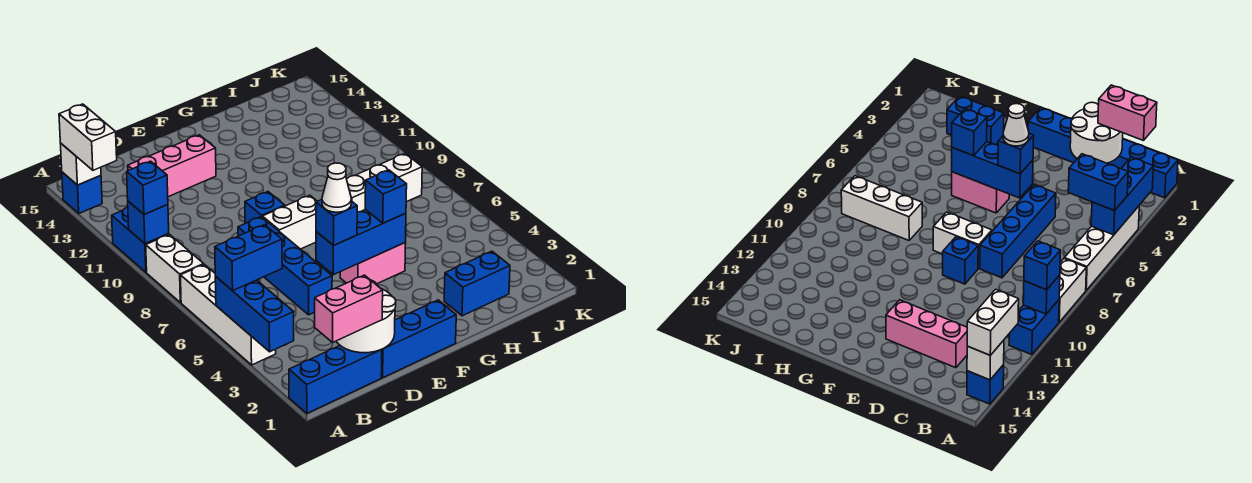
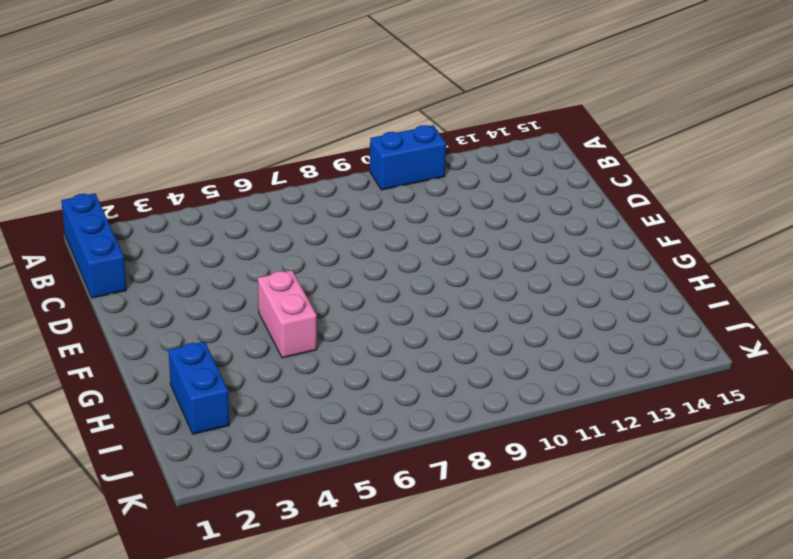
none -> white brick A4:A7 level 1
none -> white brick A8:A9 level 1
none -> blue brick A14 level 1

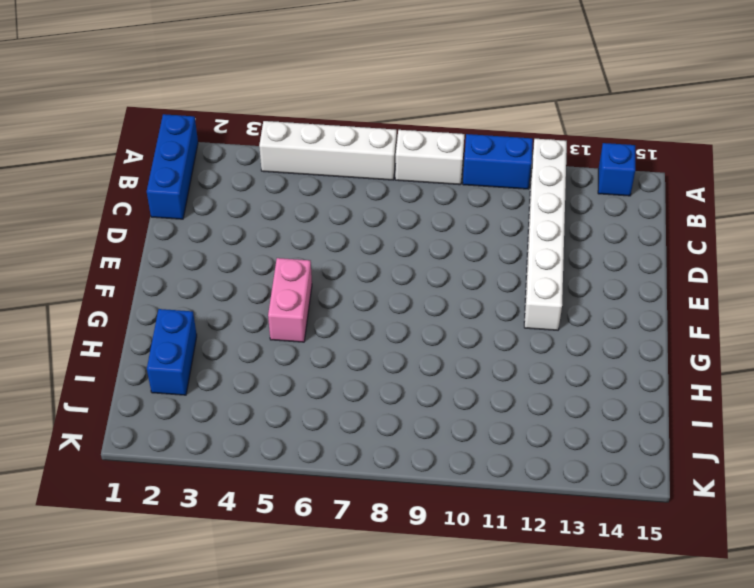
white brick A12:F12 level 1 -> none
none -> pink brick C13:E13 level 1
none -> blue brick D1:F1 level 1
none -> blue brick D5:D8 level 1

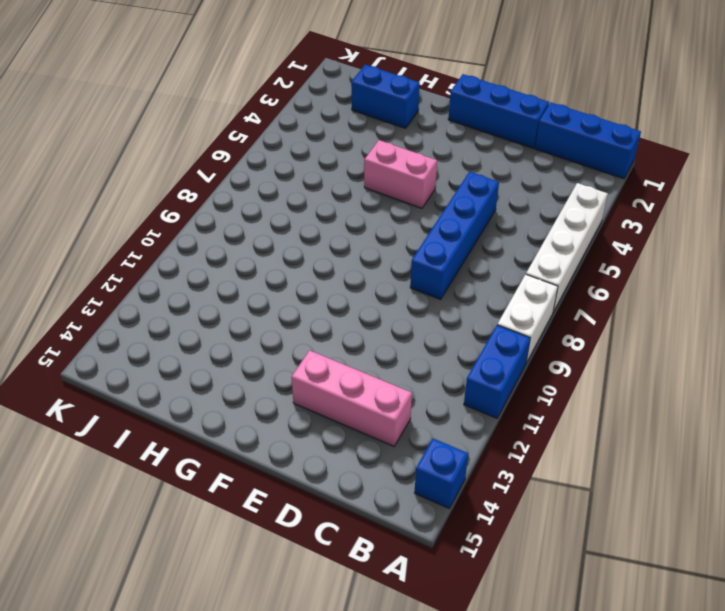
none -> white brick E8:F8 level 1
none -> blue brick E9 level 1
none -> white brick H8:J8 level 1

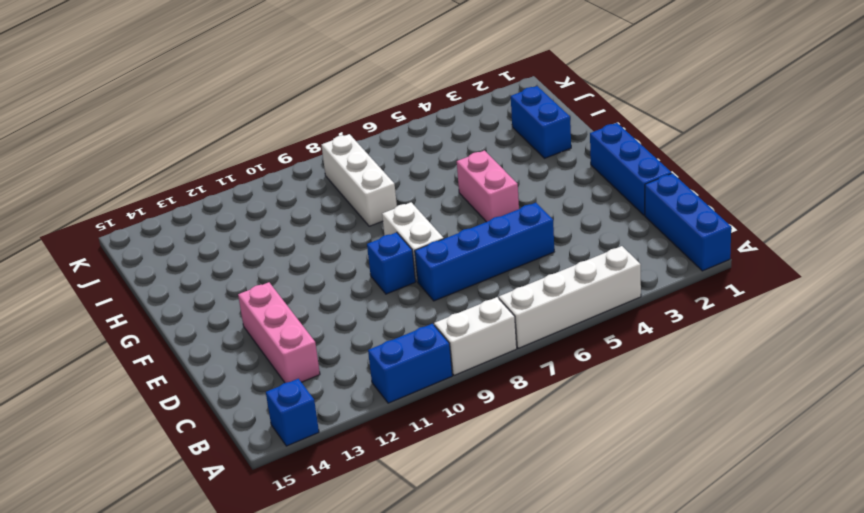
none -> blue brick A3:A5 level 2
none -> blue brick A10 level 2
none -> white brick A14 level 2

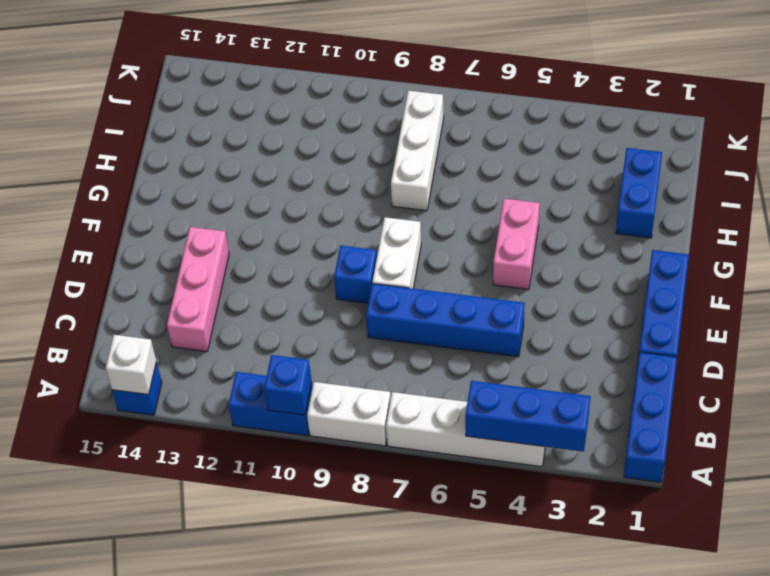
none -> white round brick C1:D2 level 2
none -> blue brick E5:G5 level 2
none -> blue brick A5:B5 level 3

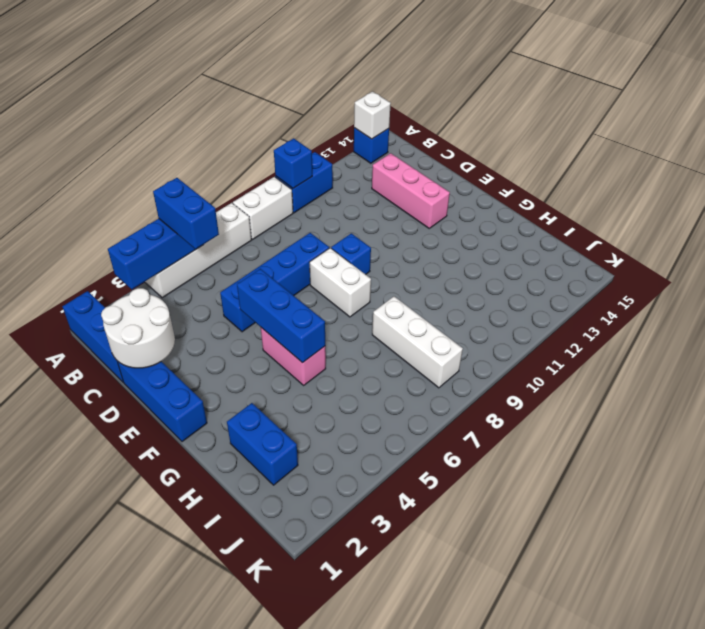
none -> blue brick A10 level 3
none -> white brick A13:A14 level 3
none -> pink brick B1:C1 level 3

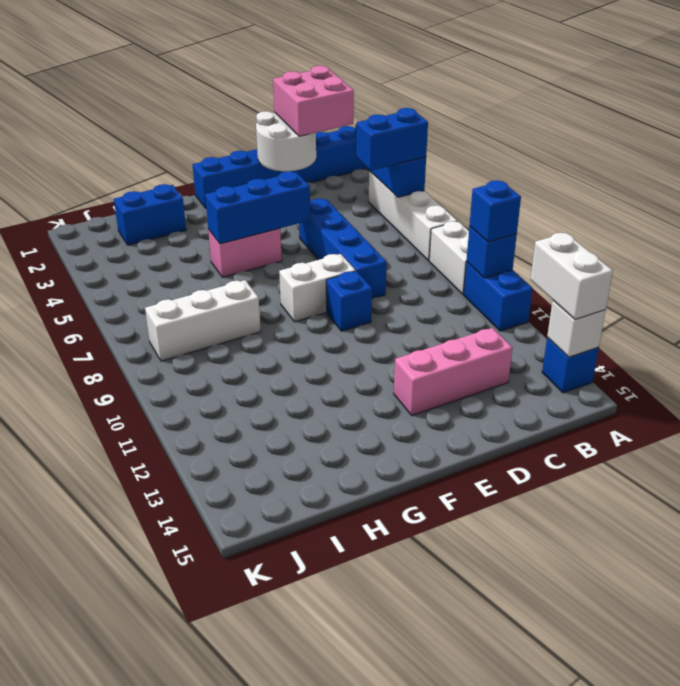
pink brick B1:C2 level 3 -> pink brick B1:C1 level 3
none -> blue brick E5 level 3
none -> blue brick G5 level 3
none -> white cone E5 level 4

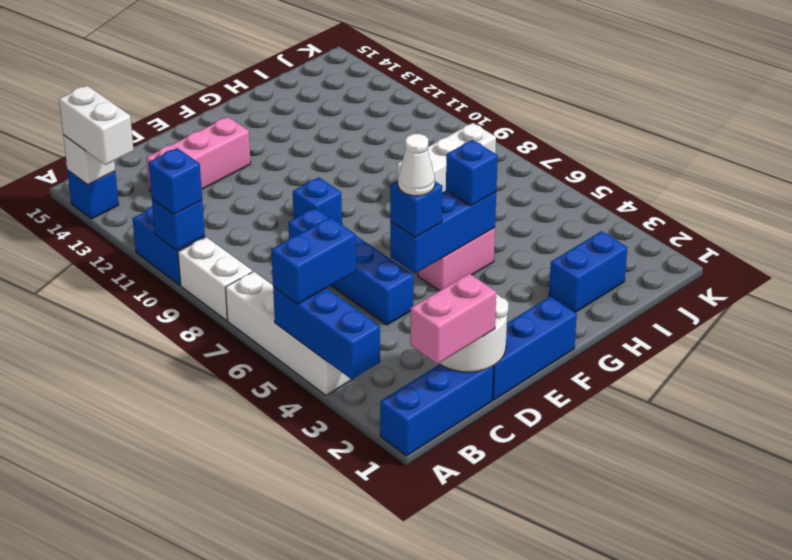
none -> white brick E8:F8 level 1

